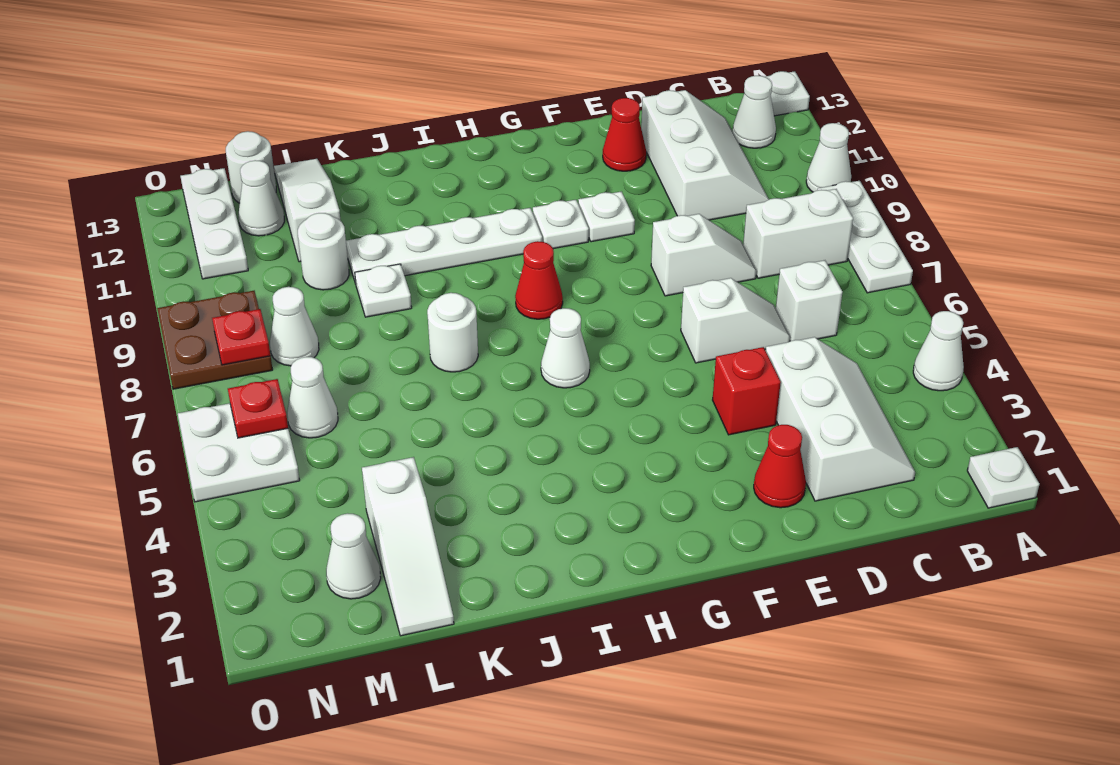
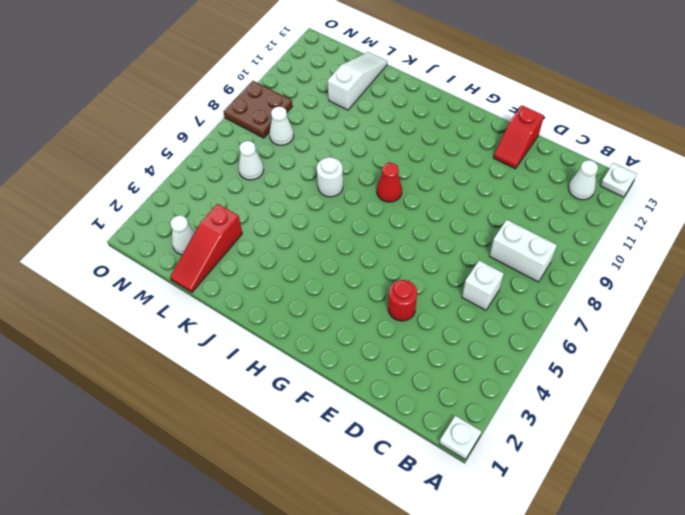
red round brick E4 level 1 -> red brick E4 level 1
red slope E12:E13 level 1 top 13 -> red cone E12 level 1
red slope L1:L3 level 1 top 3 -> white slope L1:L3 level 1 top 3
none -> white cone A4 level 1
none -> white plate A7:A9 level 1
none -> white cone A10 level 1
none -> white slope C2:D4 level 1 top D

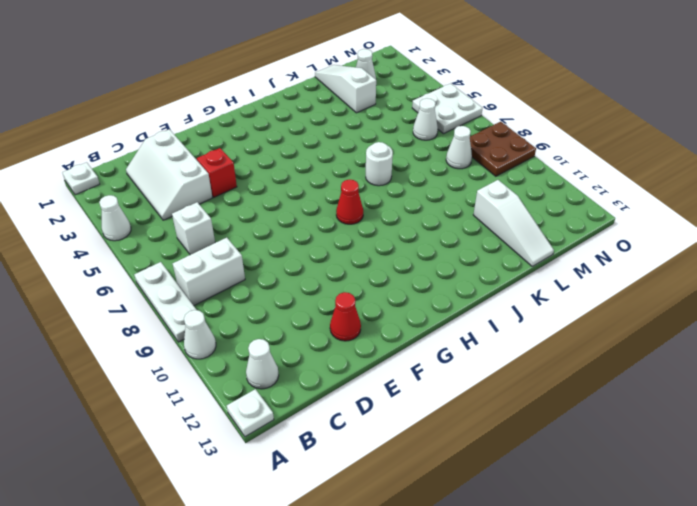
none -> white slope C10:D12 level 1 top D
none -> white slope D6:E6 level 1 top E
none -> white slope D8:E8 level 1 top E
none -> red cone E2 level 1

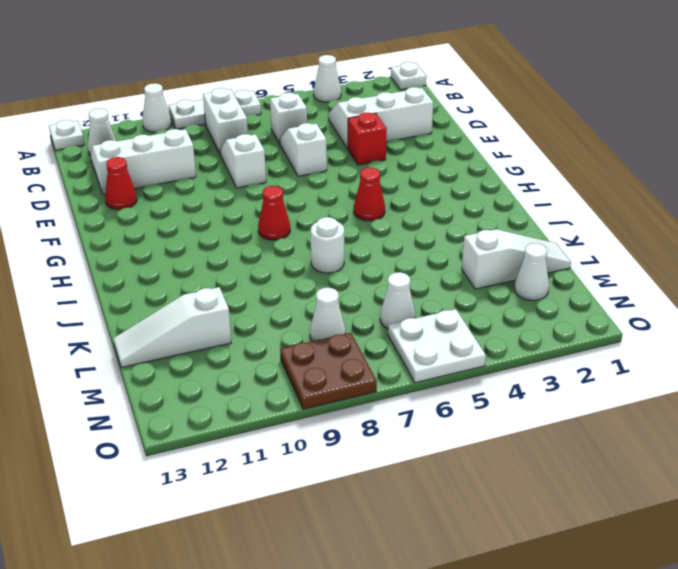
red cone H5 level 1 -> red cone E2 level 1
none -> white plate F10 level 1
none -> white plate G10 level 1
none -> white cone H6 level 1
none -> white plate H10:K10 level 1

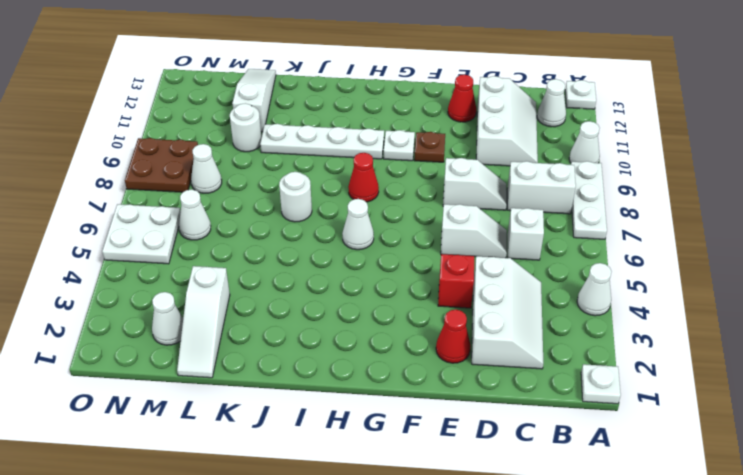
brown plate F10 level 1 -> white plate F10 level 1
none -> white plate K9 level 1
none -> white cone M12 level 1
none -> white round brick M13 level 1
none -> white plate N11:N13 level 1

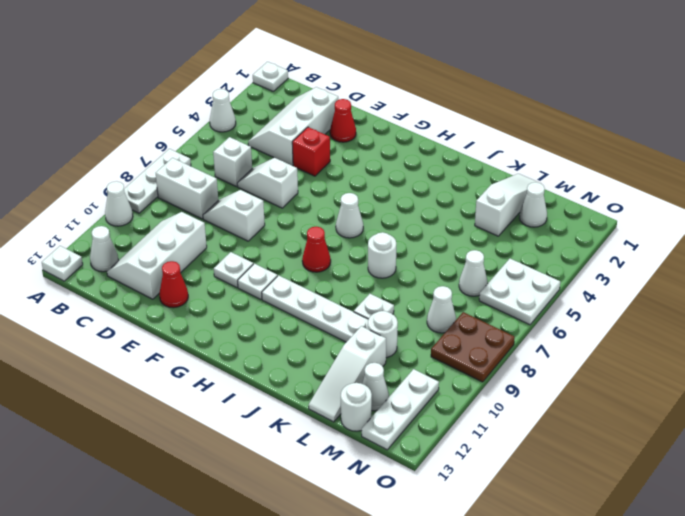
none -> red plate N6 level 2
none -> red plate N8 level 2

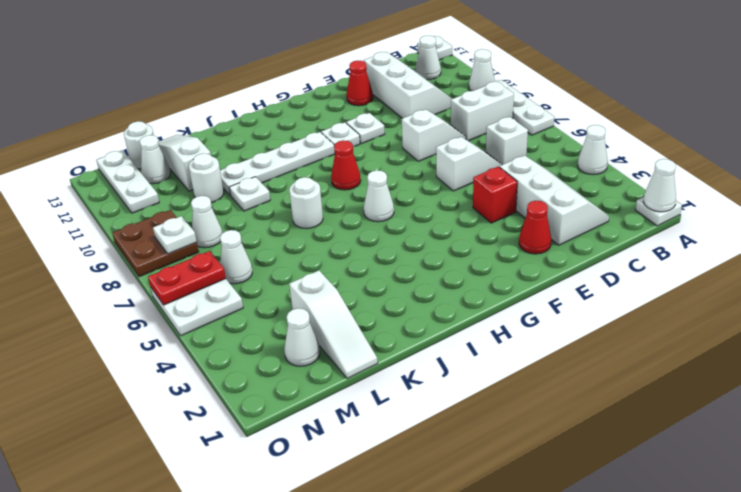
white cone A1 level 2 -> none
red plate N6:O6 level 2 -> red plate N6 level 2
white plate N8 level 2 -> red plate N8 level 2

